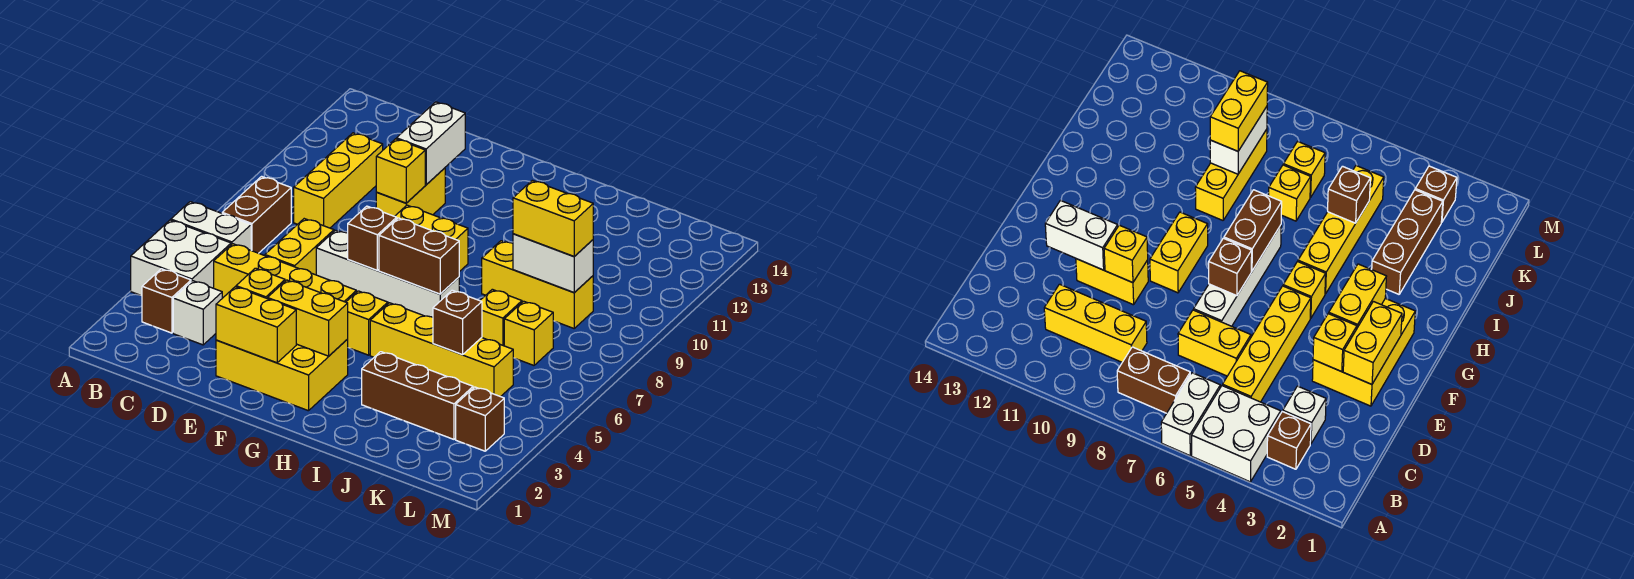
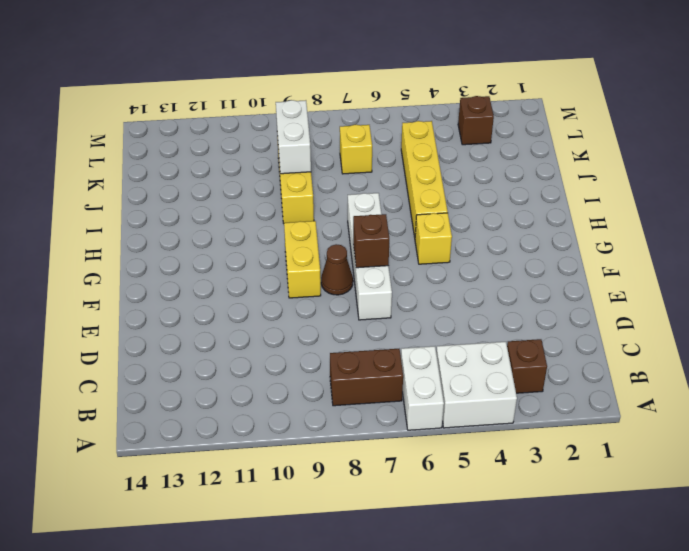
brown cone F8 level 1 -> none
none -> white brick C3 level 1
none -> yellow brick C5:F5 level 1
none -> yellow brick C9:C11 level 1

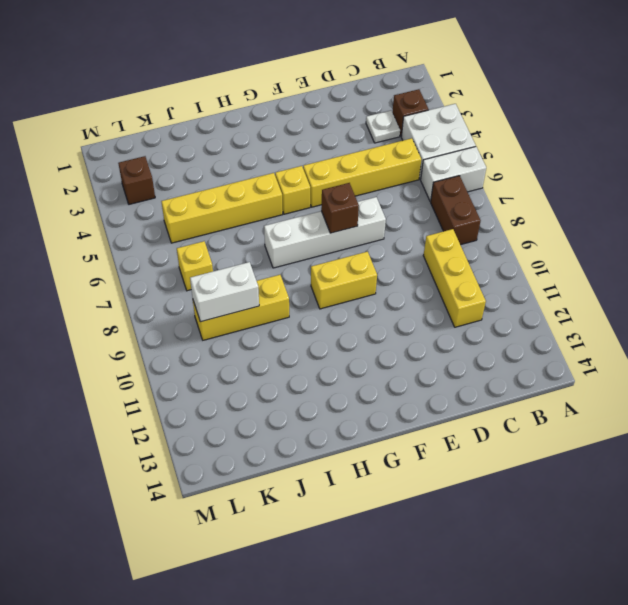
white plate C3 level 1 -> white brick C3 level 1
none -> yellow brick D6:D7 level 1
none -> yellow brick E2:G3 level 1
none -> yellow brick E10:E11 level 1

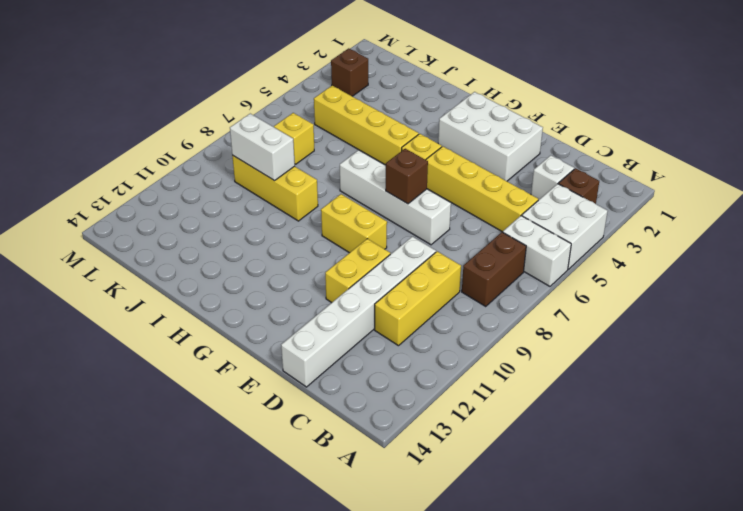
white brick D9:D14 level 1 -> none
white brick E2:G3 level 1 -> yellow brick E2:G3 level 1
none -> yellow brick D6:D7 level 1
none -> brown brick I3:K3 level 1
none -> yellow brick J7 level 1

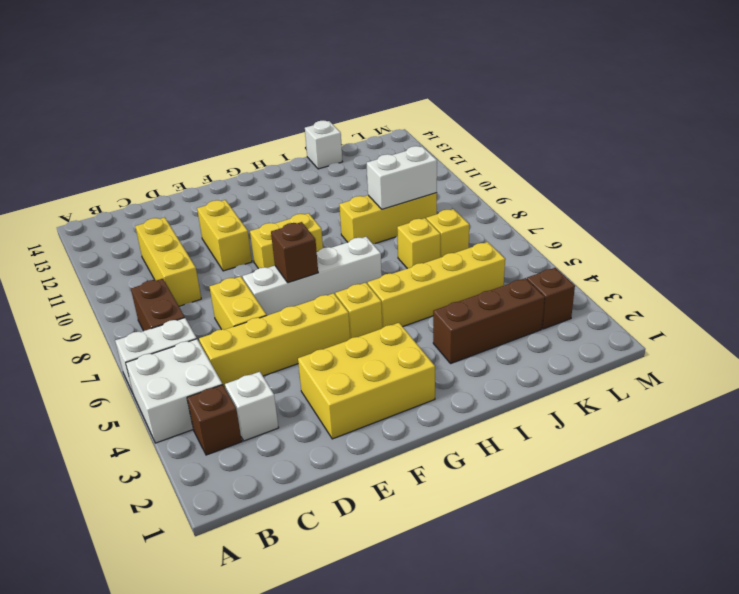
white brick J14 level 1 -> none
none -> yellow brick E2:F2 level 2
none -> yellow brick E3 level 2
none -> yellow brick E10 level 2

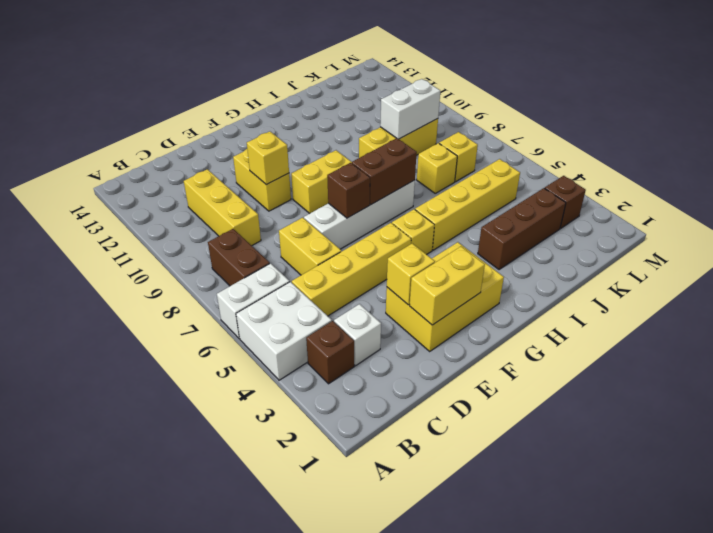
none -> white brick E11:E12 level 2
none -> yellow brick F3:G3 level 2
none -> brown brick J5 level 2

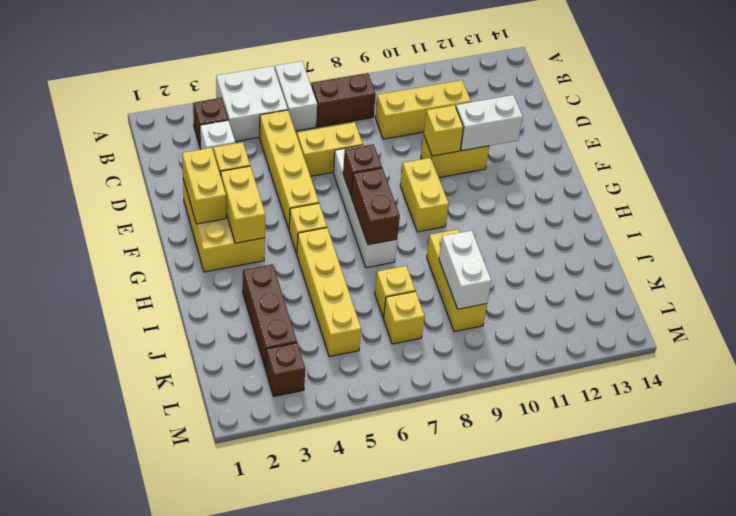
none -> brown brick J5 level 2
none -> yellow brick J9:K9 level 3

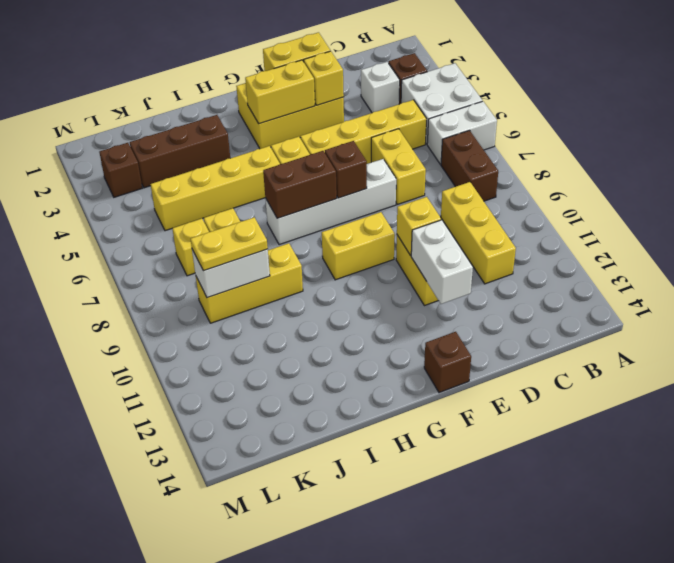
brown brick F14 level 1 -> brown brick J5 level 2
yellow plate J9:K9 level 3 -> yellow brick J9:K9 level 3

